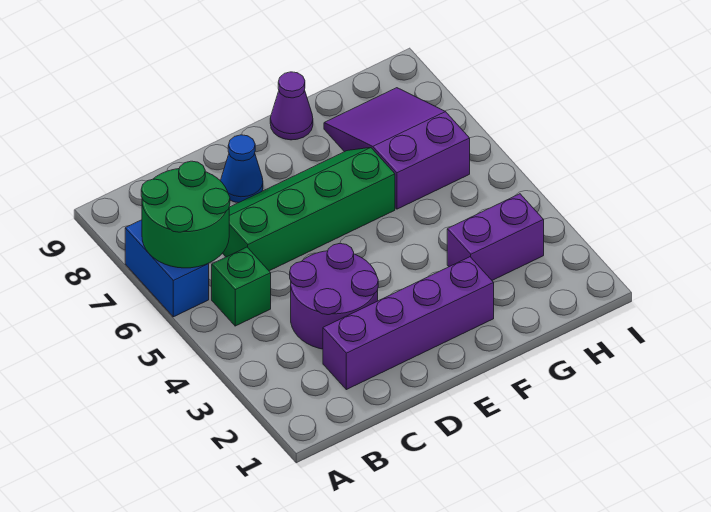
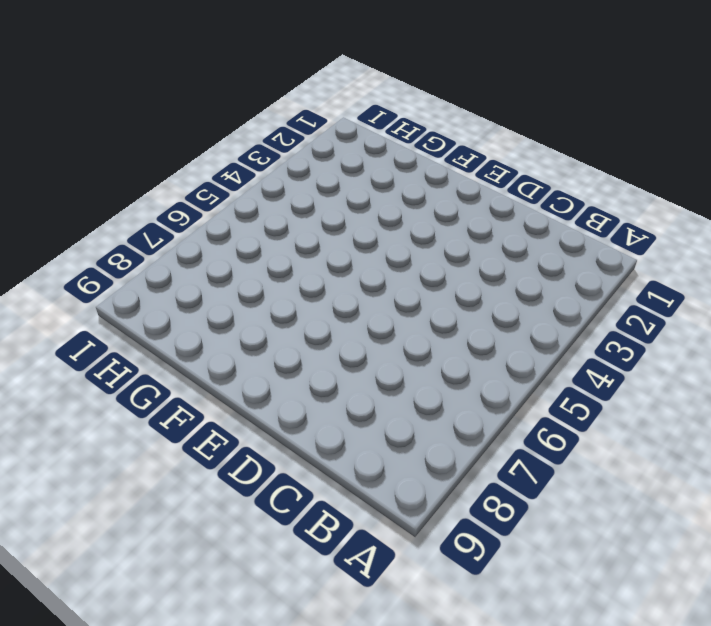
none -> blue brick A6:A7 level 1
none -> green brick B5 level 1

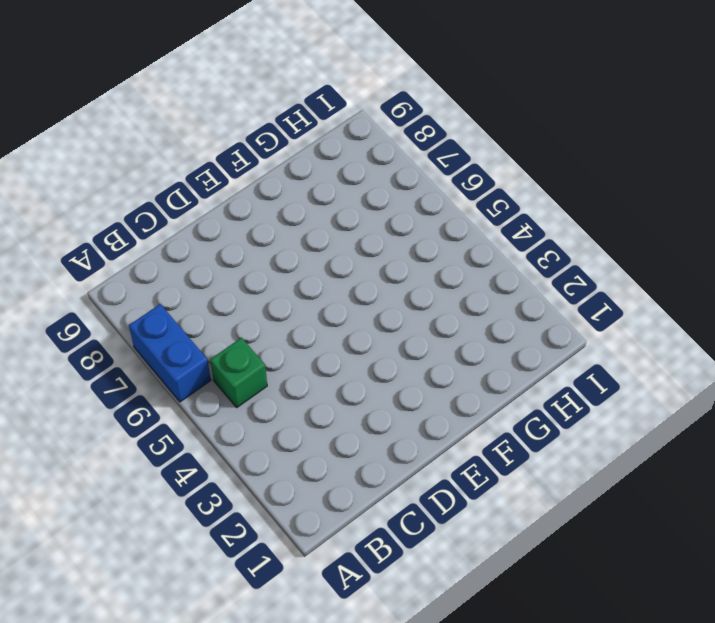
none -> purple brick C2:F2 level 1
none -> purple round brick C3:D4 level 1

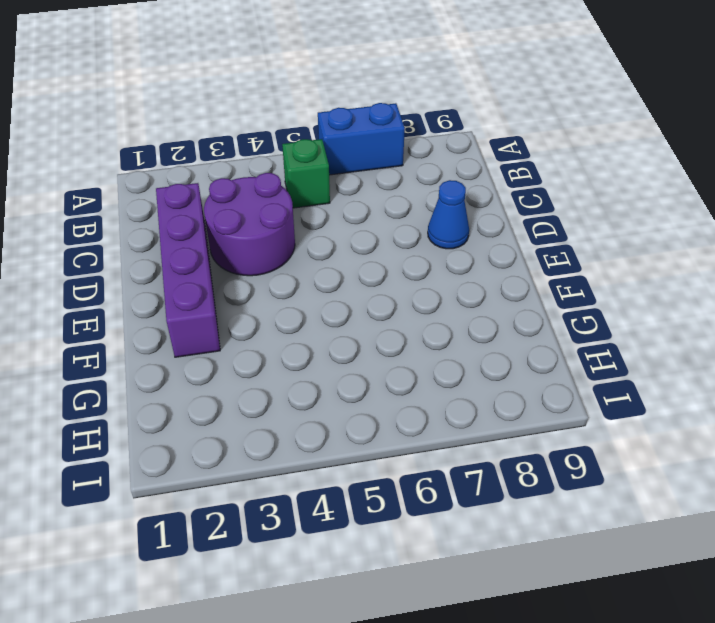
none -> green slope C6:F7 level 1 top 6
none -> purple cone F9 level 1

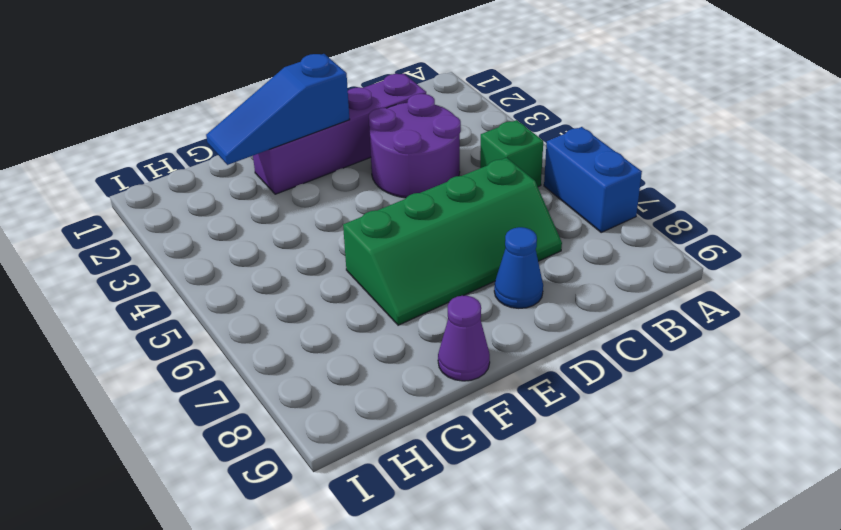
blue slope E2:G2 level 2 top E -> none
none -> purple brick G3:H3 level 1
none -> purple slope G6:H8 level 1 top 6

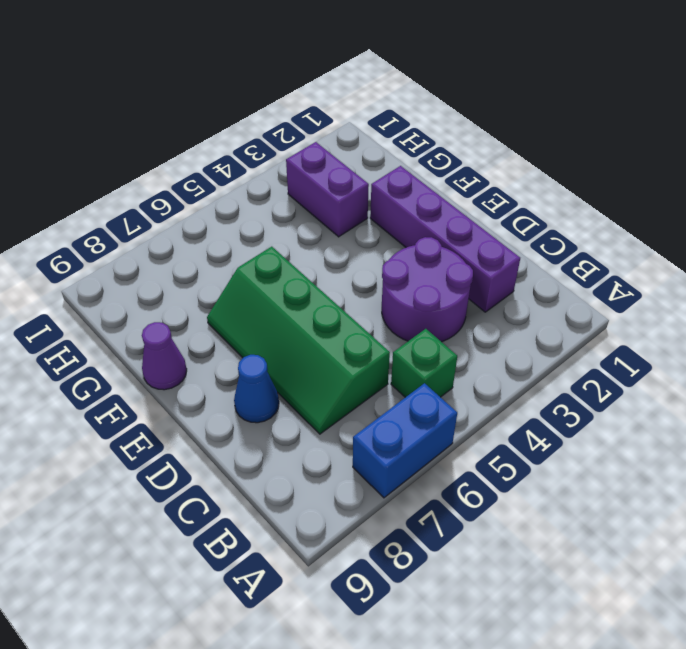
none -> purple slope G6:H8 level 1 top 6
none -> green round brick A6:B7 level 2

